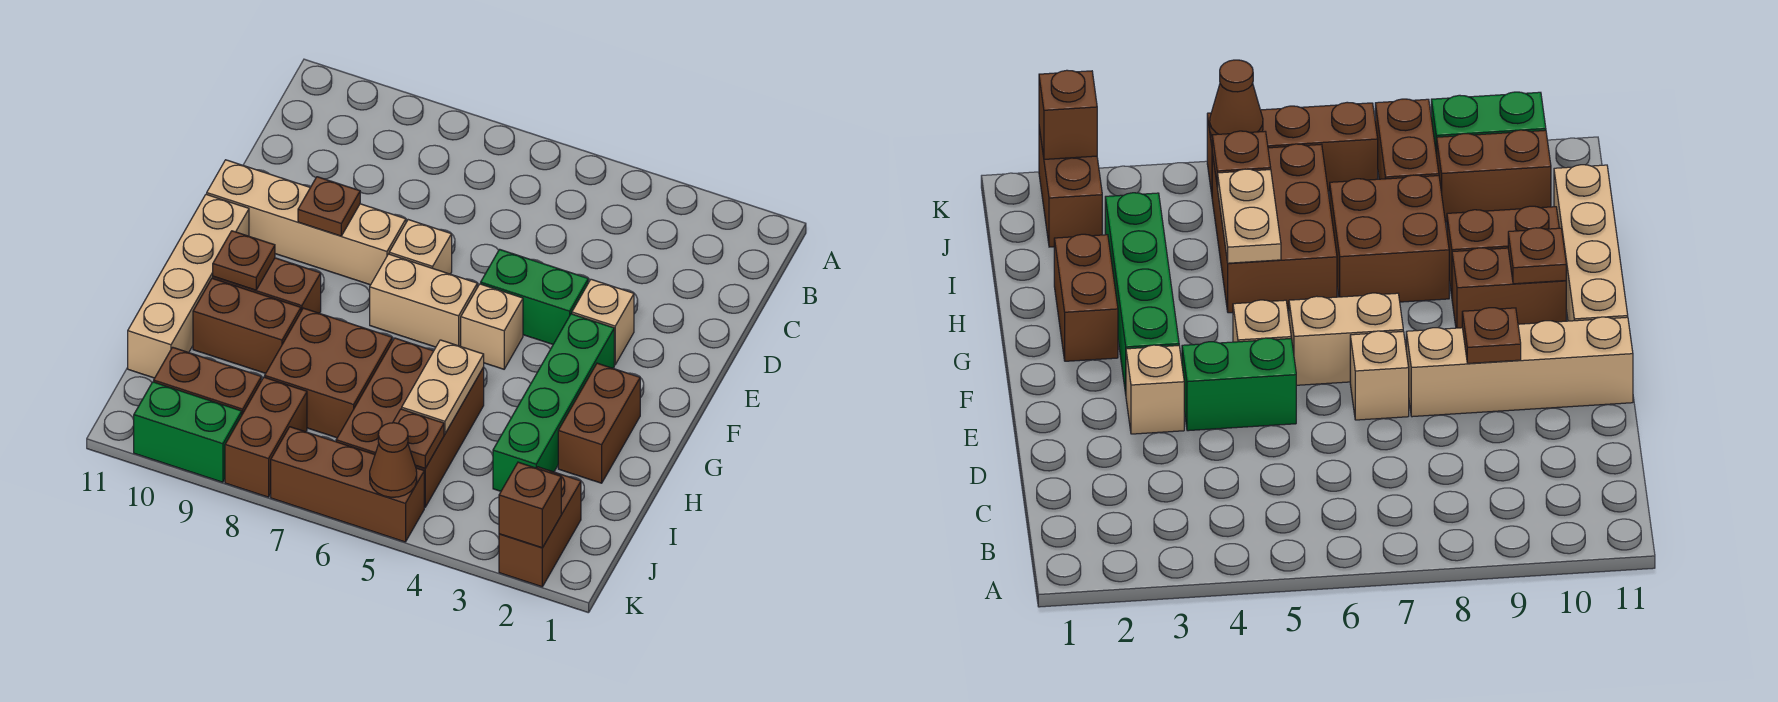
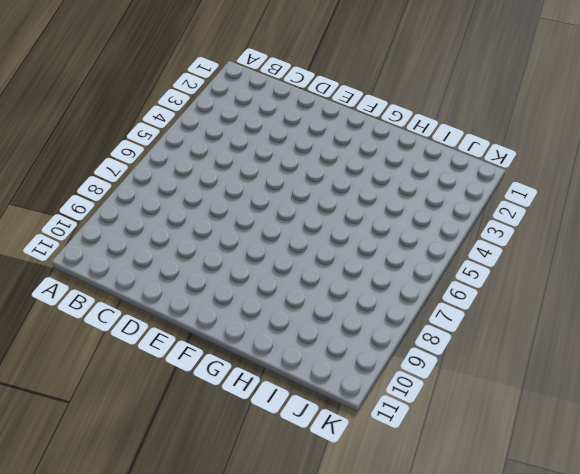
none -> tan brick E3 level 1
none -> green brick E4:E5 level 1
none -> tan brick E7 level 1

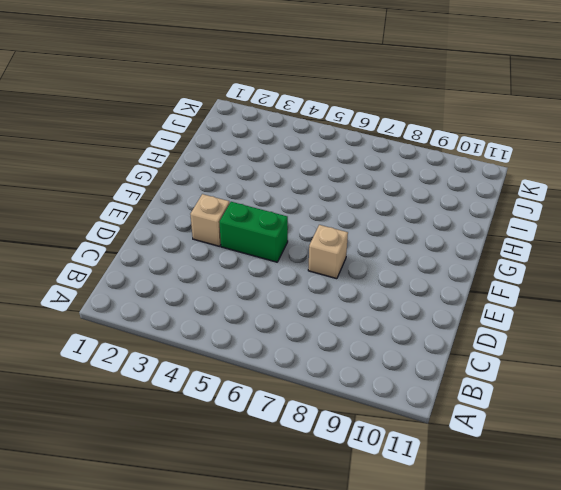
none -> tan brick E8:E11 level 1
none -> green brick F3:I3 level 1
none -> tan brick F5 level 1

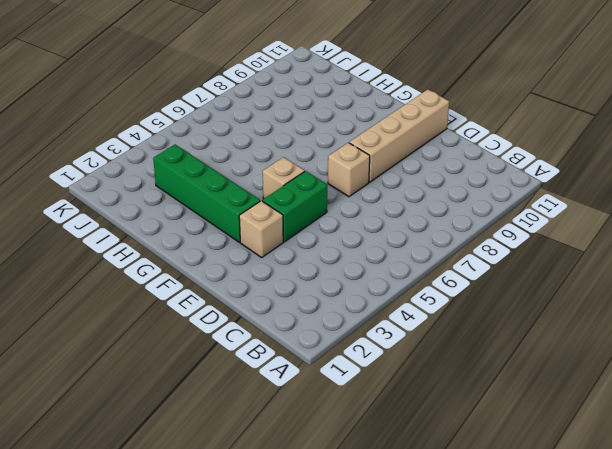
none -> tan brick F6:F7 level 1
none -> tan brick F11:I11 level 1
none -> brown brick G2:H2 level 1

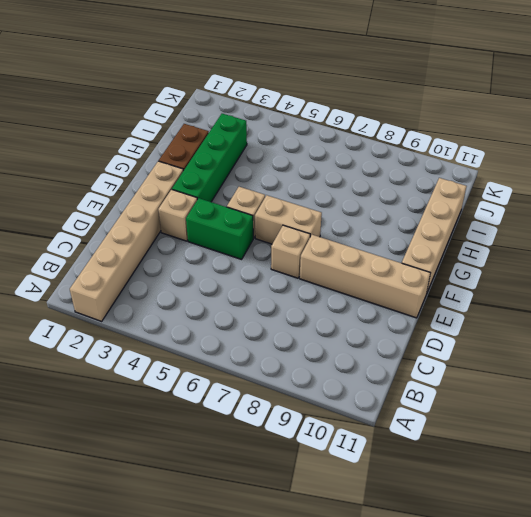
tan brick A2:F2 level 1 -> none
none -> brown brick G9:G10 level 1
none -> brown brick H5:J6 level 1
none -> brown brick H7:I8 level 1

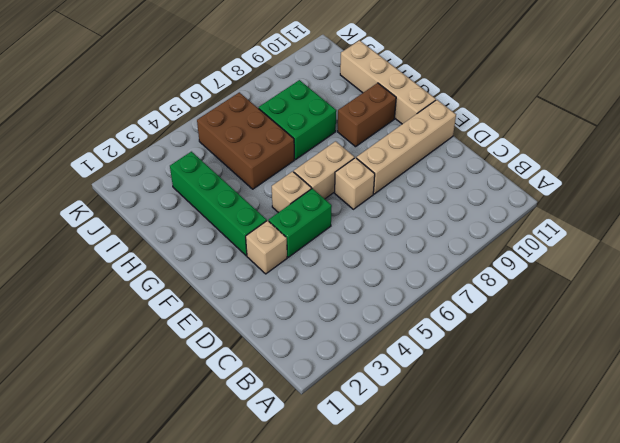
green brick H7:I8 level 1 -> brown brick H7:I8 level 1
none -> brown brick G2:H2 level 1
none -> brown brick H9:H10 level 1
none -> brown brick J2:K2 level 1

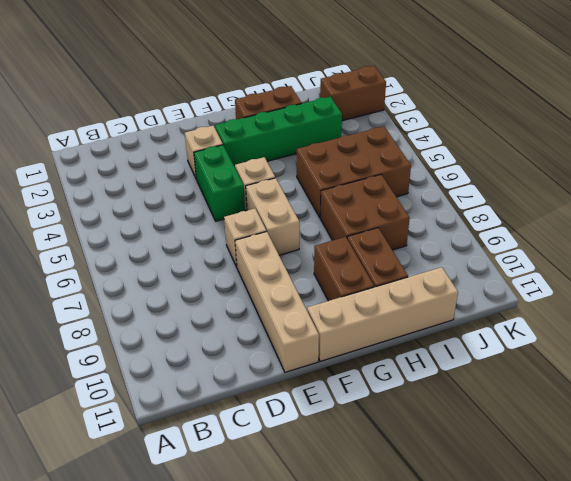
none -> brown brick J8:K8 level 1
none -> brown brick J9:J10 level 1
none -> brown brick K5:K7 level 1

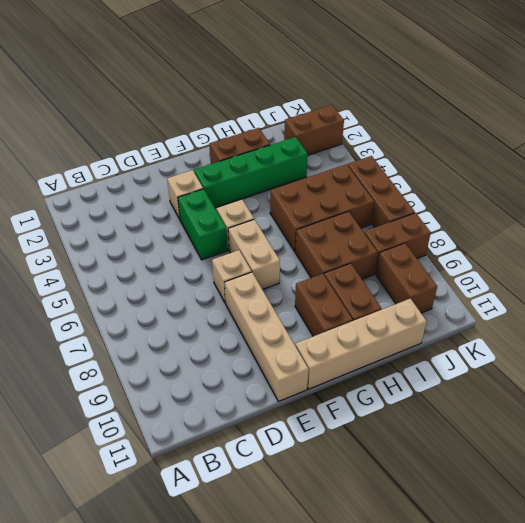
none -> green brick K9:K10 level 1
none -> brown plate E9 level 2
none -> brown plate G10 level 2

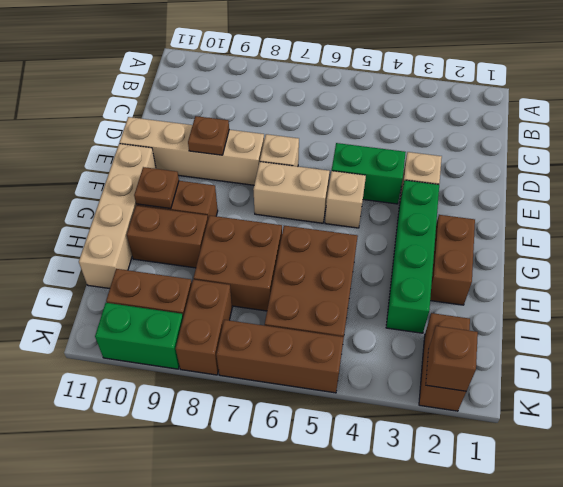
none -> tan plate H5:I5 level 2
none -> brown plate J5 level 2
none -> brown cone K5 level 2

